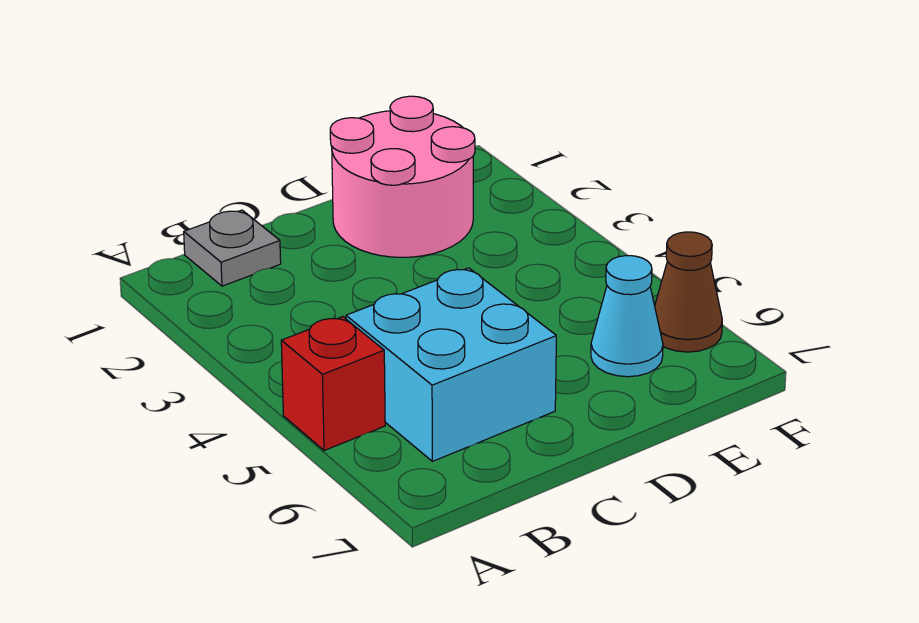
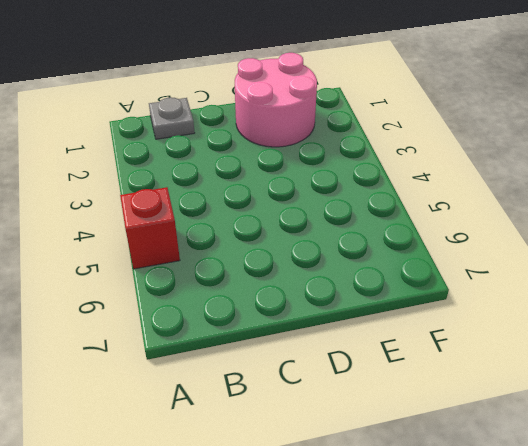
none -> cyan brick B5:C6 level 1
none -> cyan cone E6 level 1

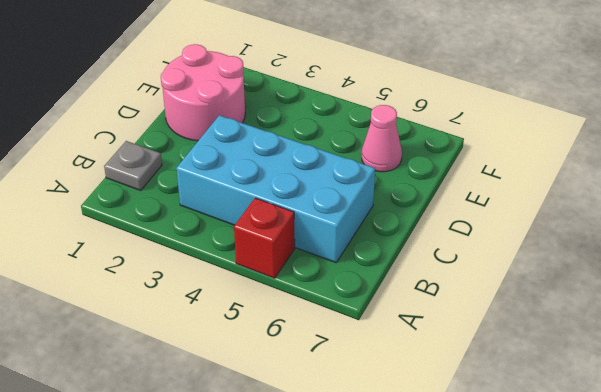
cyan brick B3:C6 level 1 -> cyan brick B5:C6 level 1
pink cone E6 level 1 -> cyan cone E6 level 1
none -> brown cone F6 level 1

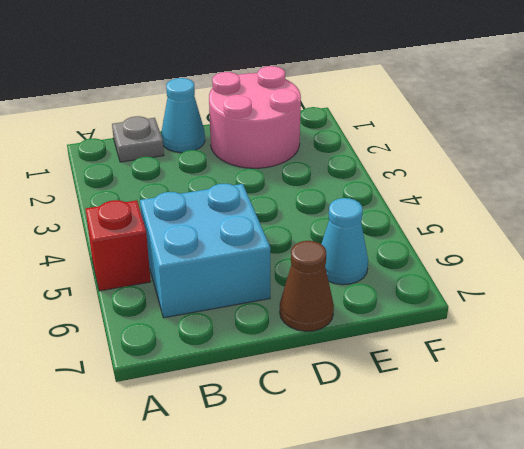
cyan cone C1 level 1 -> none
brown cone D7 level 1 -> brown cone F6 level 1

